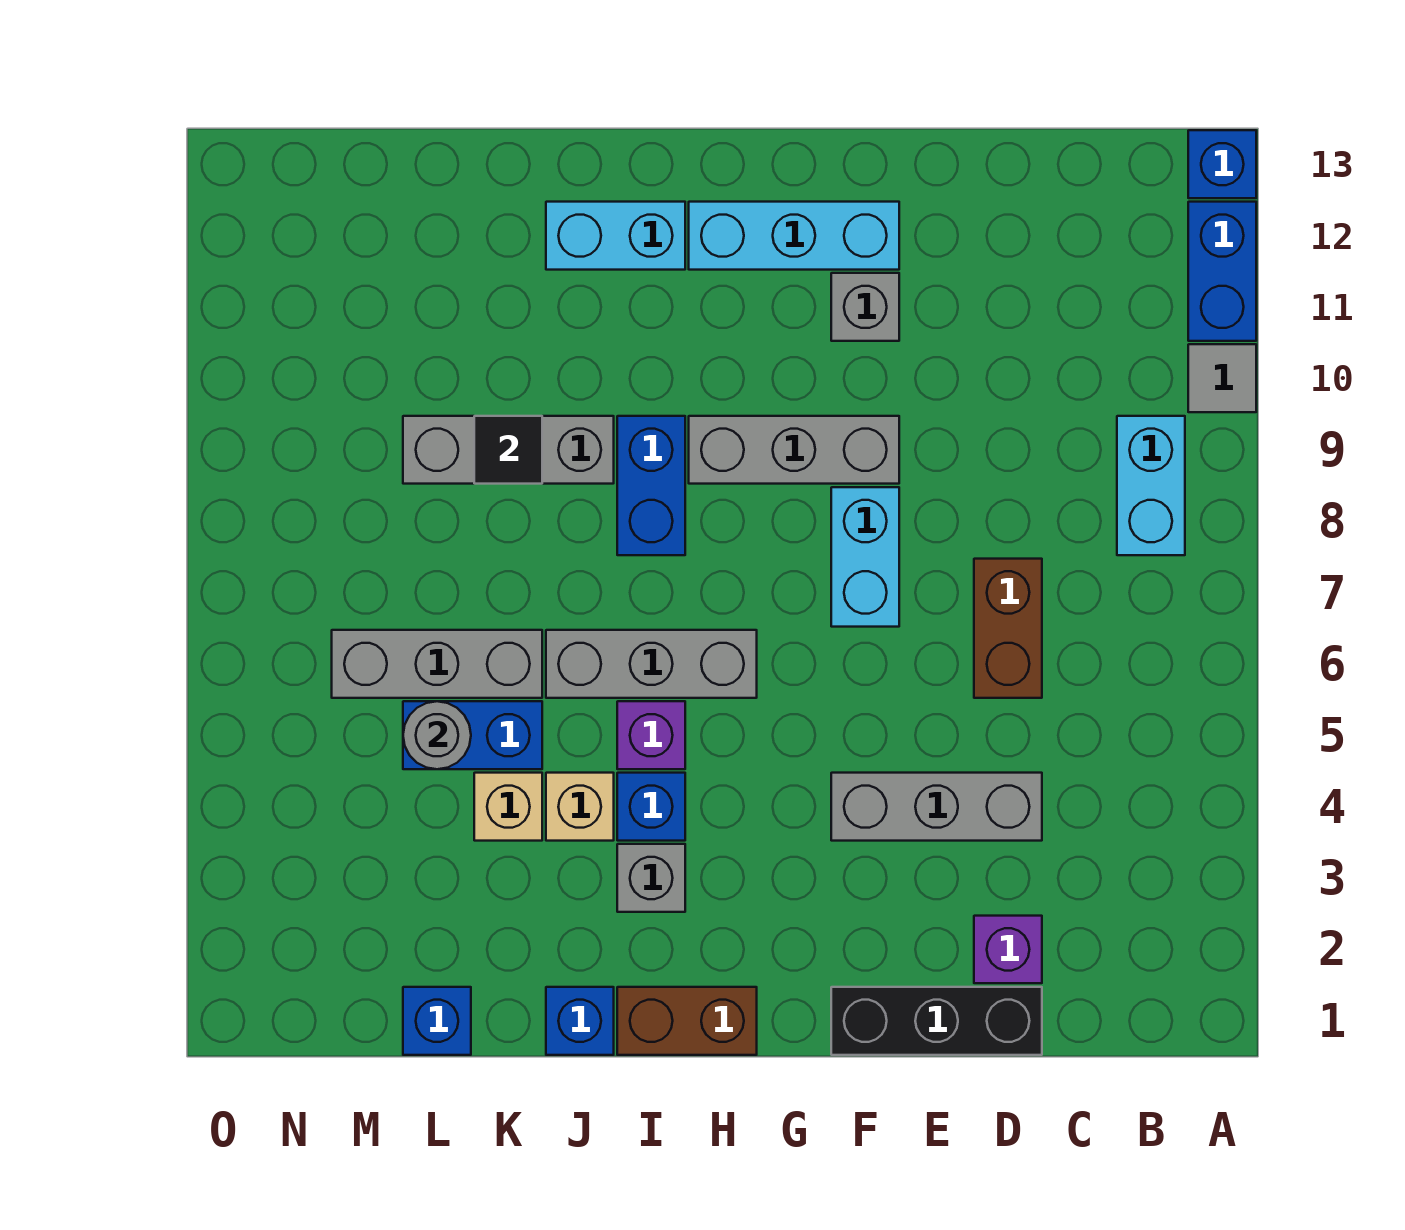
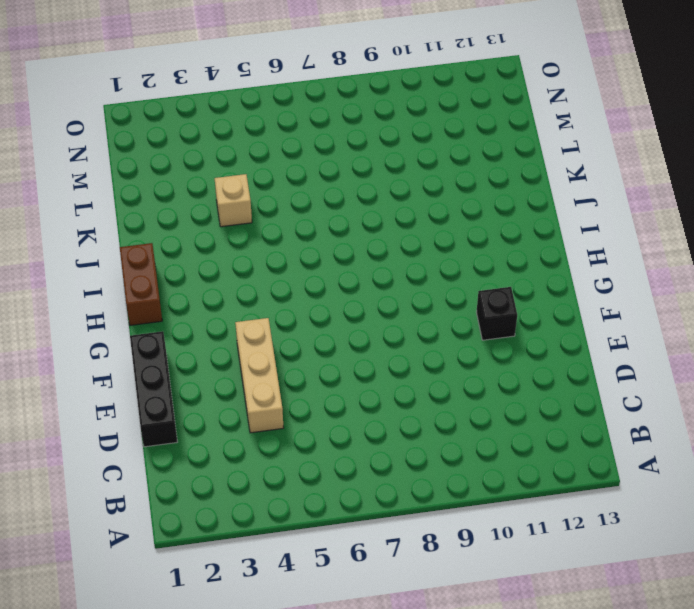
tan brick D4:F4 level 1 -> grey brick D4:F4 level 1
black brick F11 level 1 -> grey brick F11 level 1
none -> grey tile A10 level 1
none -> blue brick A11:A12 level 1
none -> blue brick A13 level 1

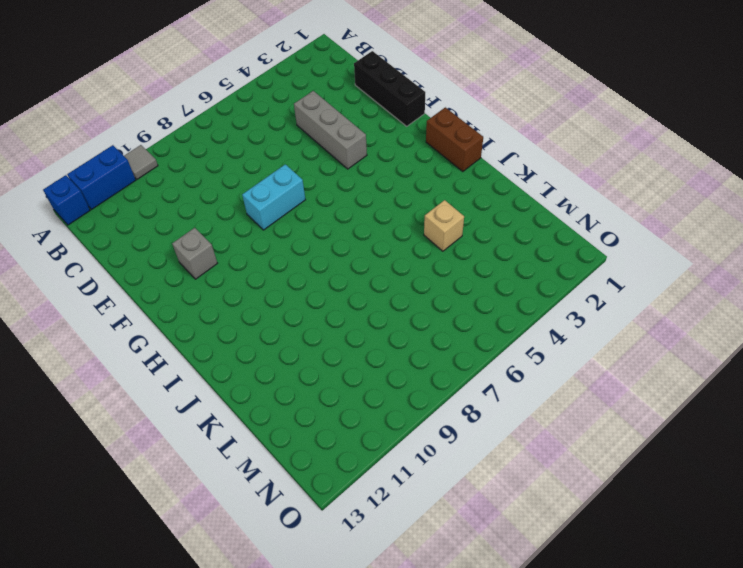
none -> cyan brick B8:B9 level 1
none -> purple brick D2 level 1
none -> brown brick D6:D7 level 1

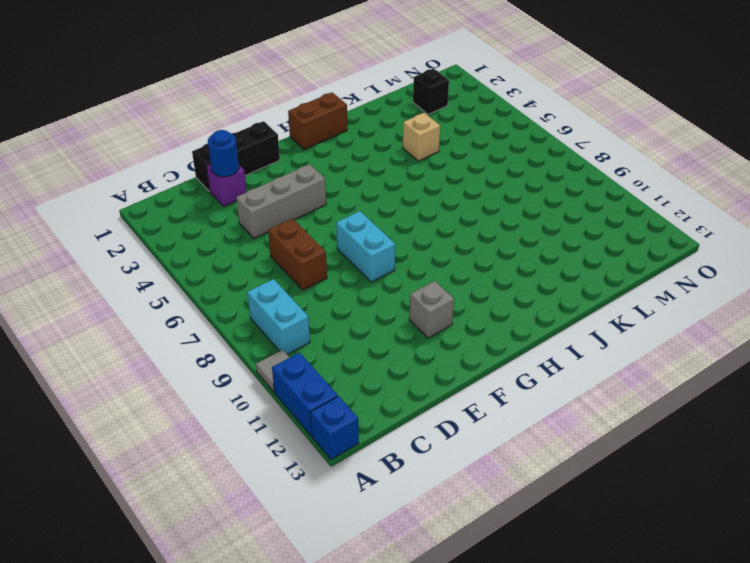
blue round brick D2 level 2 -> none
black brick M2 level 1 -> none
none -> grey brick F9:H9 level 1
none -> cyan brick F12:H12 level 1
none -> grey brick H6:J6 level 1

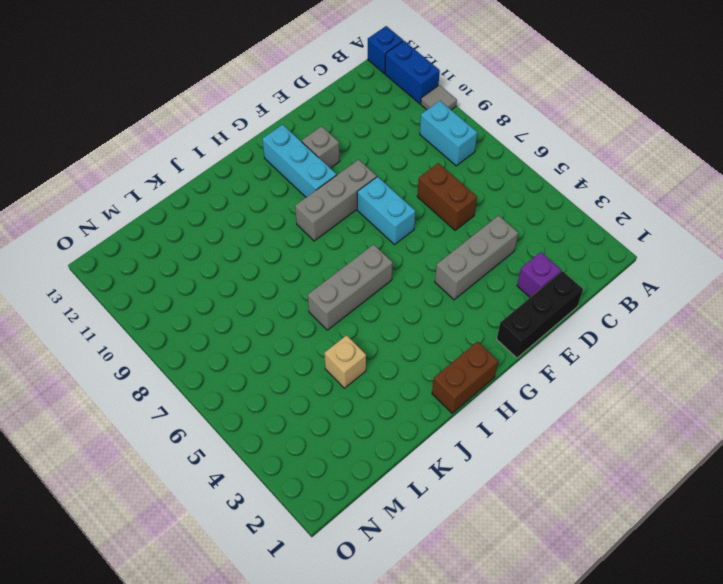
cyan brick G10:G12 level 1 -> cyan brick F12:H12 level 1
none -> grey brick I3 level 1
none -> blue brick I4 level 1
none -> purple brick I5 level 1

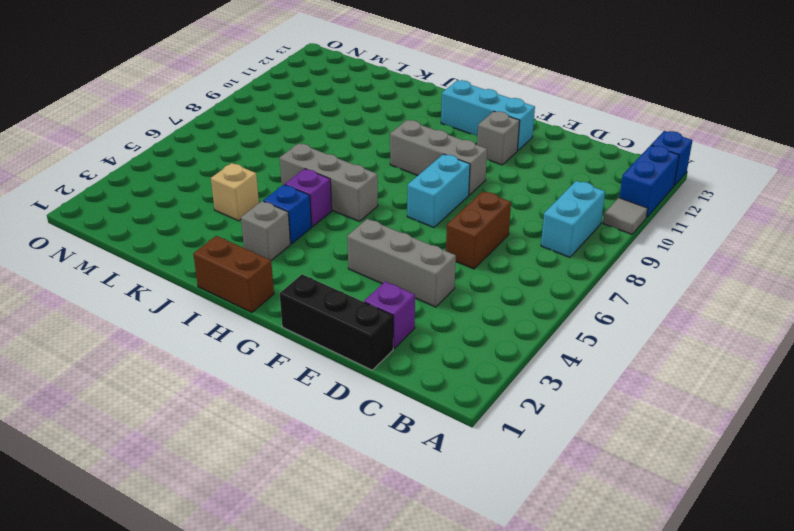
none -> blue brick I8:I9 level 1
none -> cyan brick I12:J12 level 1
none -> blue brick J1 level 1

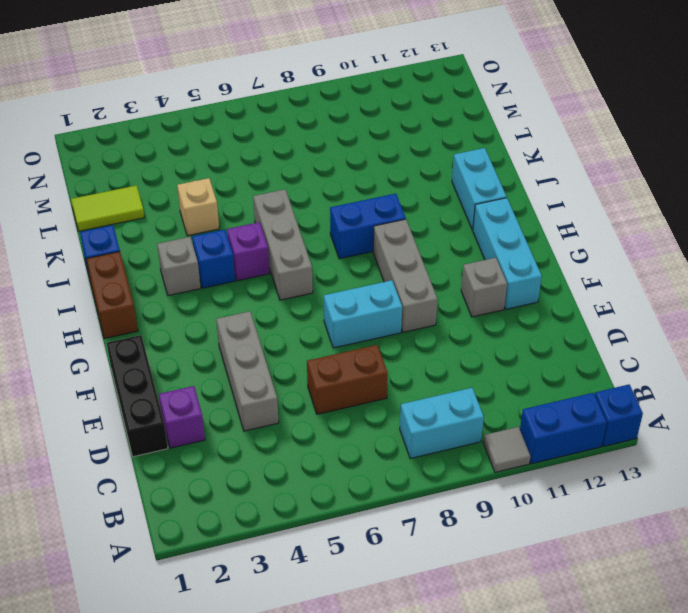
lime tile L1:L2 level 1 -> blue brick L1 level 1
none -> tan brick J4 level 1
none -> grey brick J9:L9 level 1
none -> blue brick K5:L5 level 1

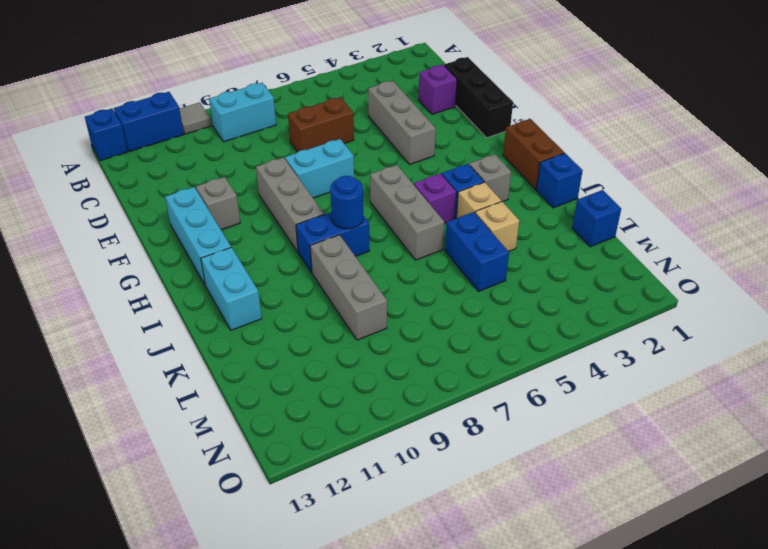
blue round brick I8 level 2 -> none
none -> grey brick K6:M6 level 1
none -> black tile K9 level 2
none -> grey round brick L5 level 2

